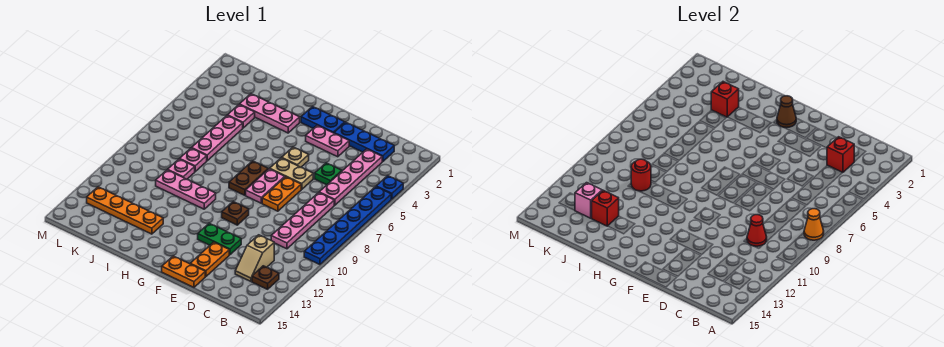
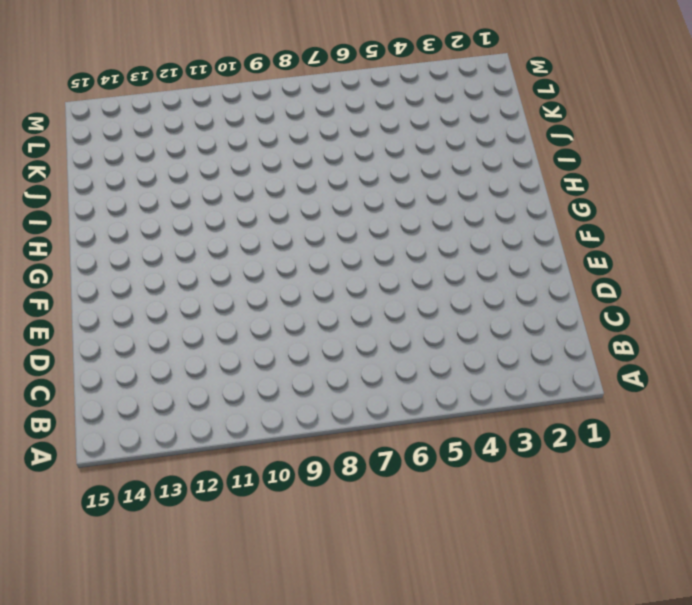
none -> blue plate A4 level 1
none -> blue plate A5:A10 level 1
none -> brown plate B13 level 1
none -> blue plate C2:E2 level 1

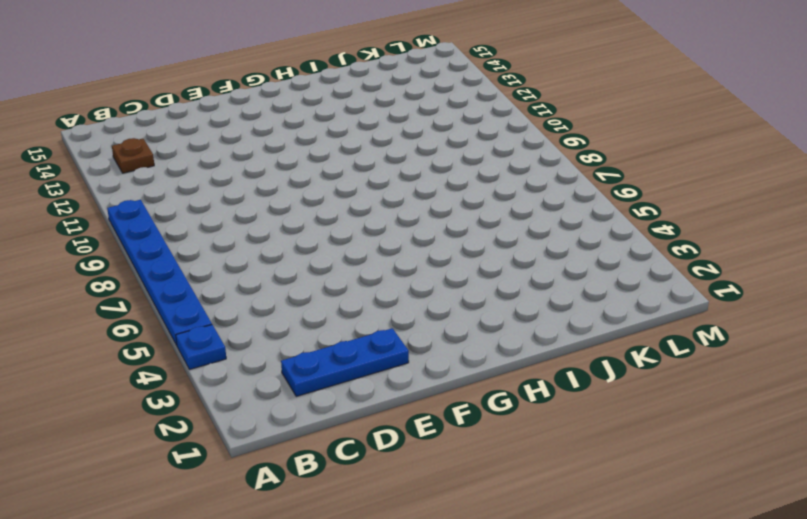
none -> pink plate C3:C6 level 1
none -> pink plate C7:C10 level 1
none -> tan slope C12:C13 level 1 top 12
none -> green plate D5 level 1

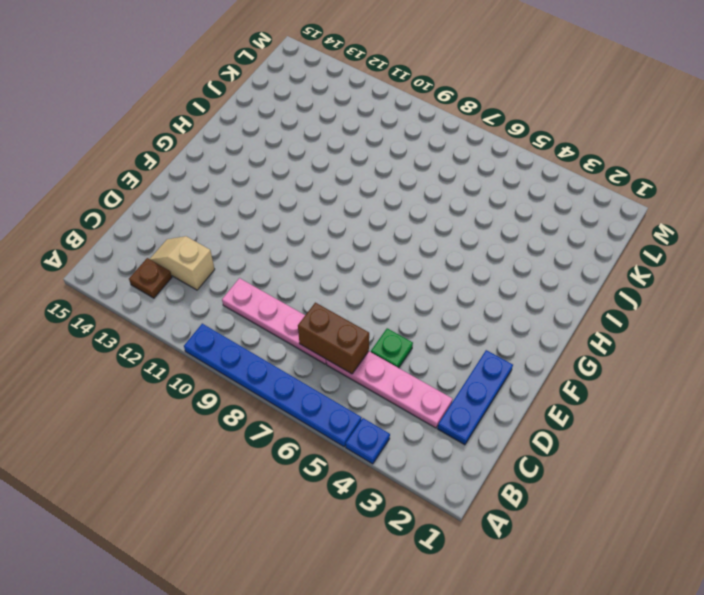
brown brick C6:C7 level 2 -> none
none -> pink plate E3:F3 level 1
none -> tan plate E6:F6 level 1
none -> orange plate E7:E8 level 1
none -> green plate E12:F12 level 1

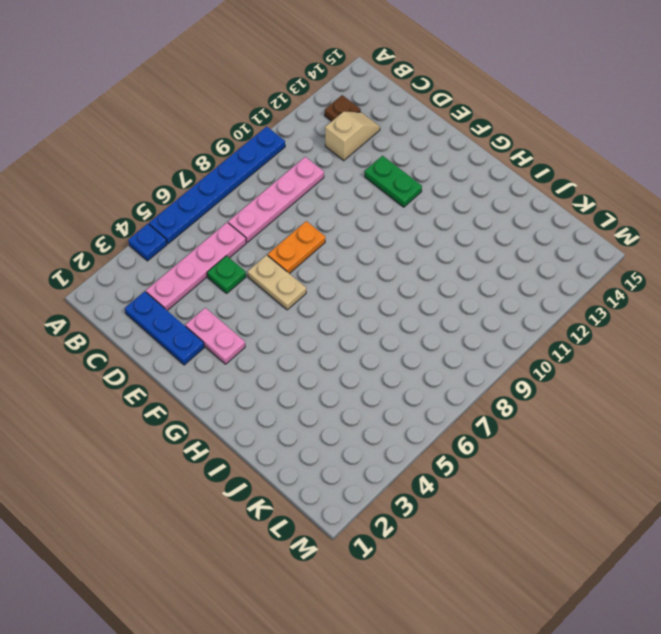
none -> orange plate E13:E14 level 1
none -> orange plate E15:F15 level 1
none -> blue plate F2:G2 level 1
none -> tan plate F5 level 1

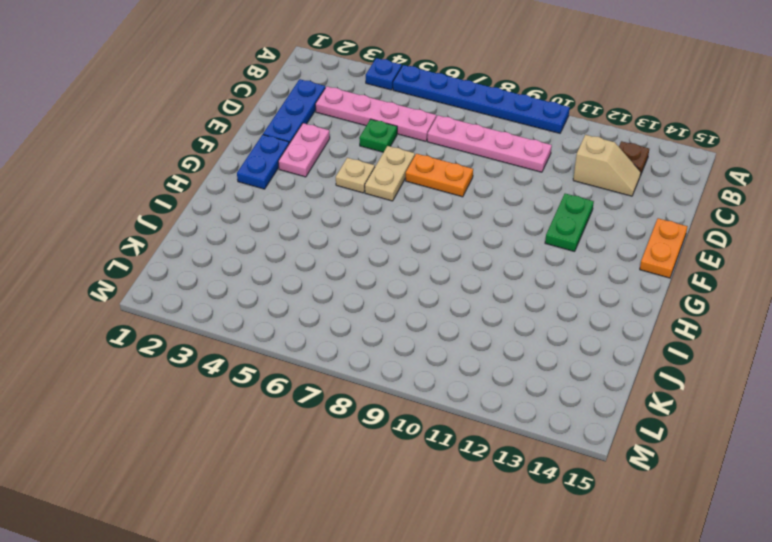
none -> orange plate E13:E14 level 1
none -> pink plate F7:F8 level 1
none -> brown plate F10 level 1
none -> brown plate G7:G8 level 1

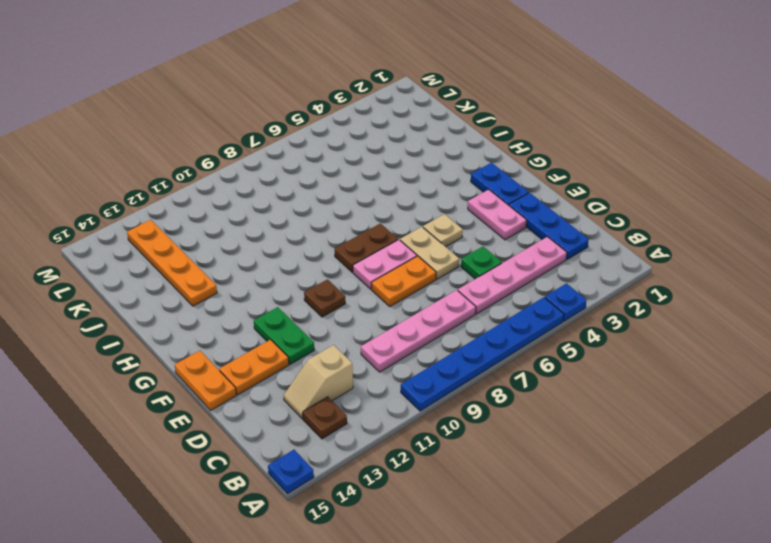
blue plate A15 level 1 -> none
none -> pink plate H3:J3 level 1
none -> pink plate H10:J10 level 1
none -> pink plate J4 level 1
none -> pink plate J5:J7 level 1

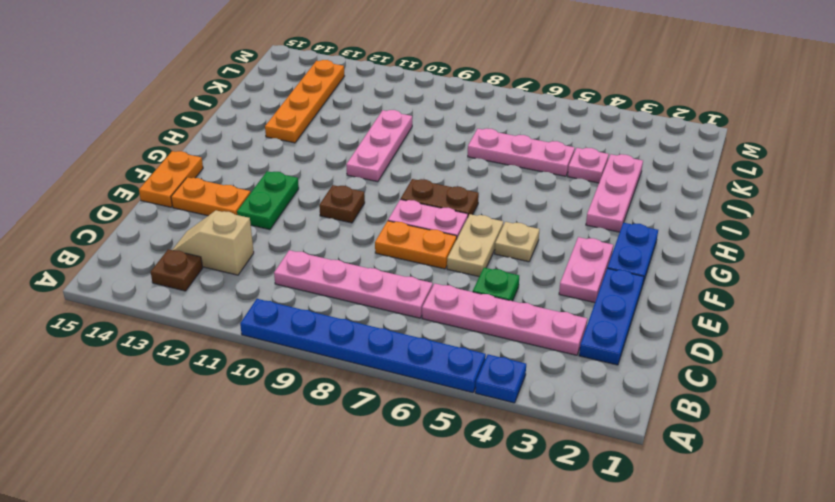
none -> pink plate J8 level 1
none -> pink plate J9 level 1
none -> orange cone A8 level 2
none -> red brick C3 level 2

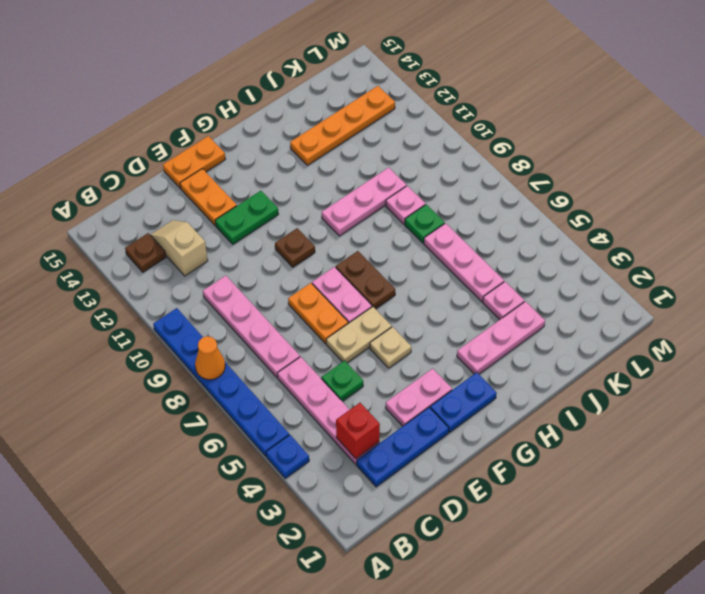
green plate J8 level 1 -> pink plate J8 level 1
none -> red cone C10 level 2
none -> brown cone G2 level 2
none -> red brick J3 level 2
none -> red round brick J10 level 2

